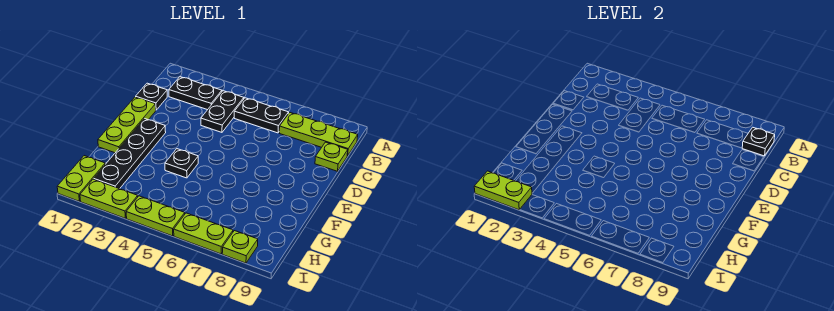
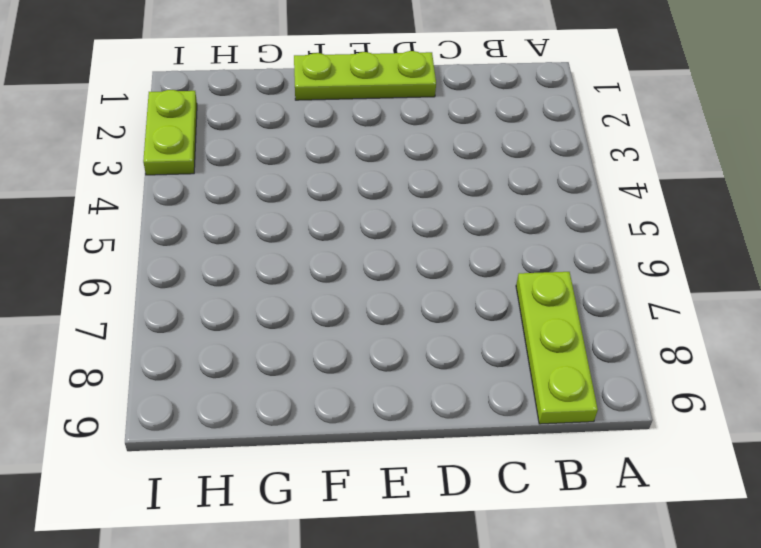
none -> black plate B2:B3 level 1
none -> black plate B4:C4 level 1
none -> black plate B5:B6 level 1

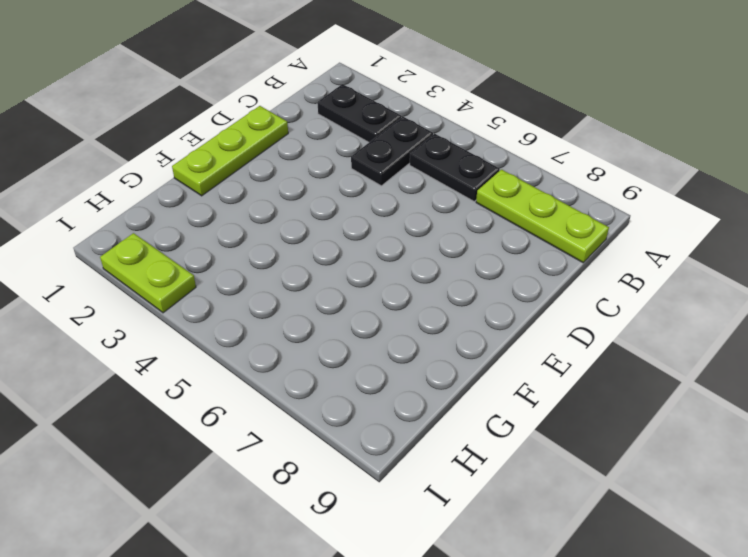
none -> black plate C1 level 1
none -> lime plate C9 level 1
none -> black plate E2:H2 level 1

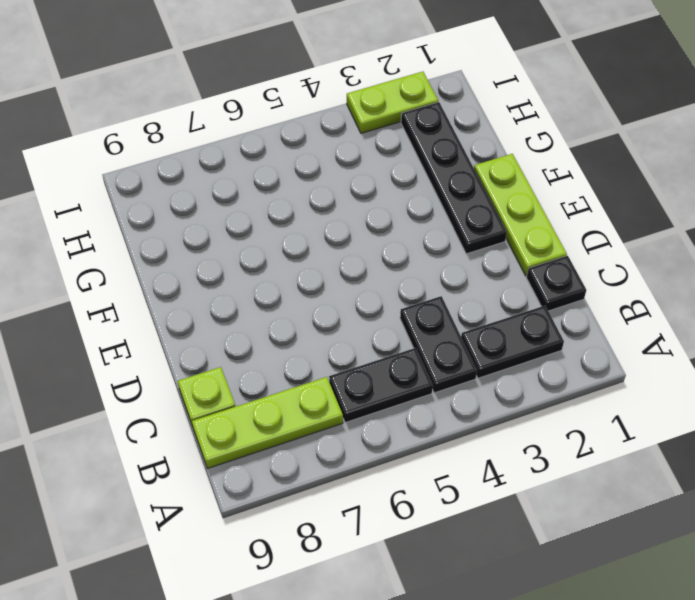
none -> black plate F4 level 1
none -> lime plate H1:I1 level 1
none -> lime plate I4:I5 level 1

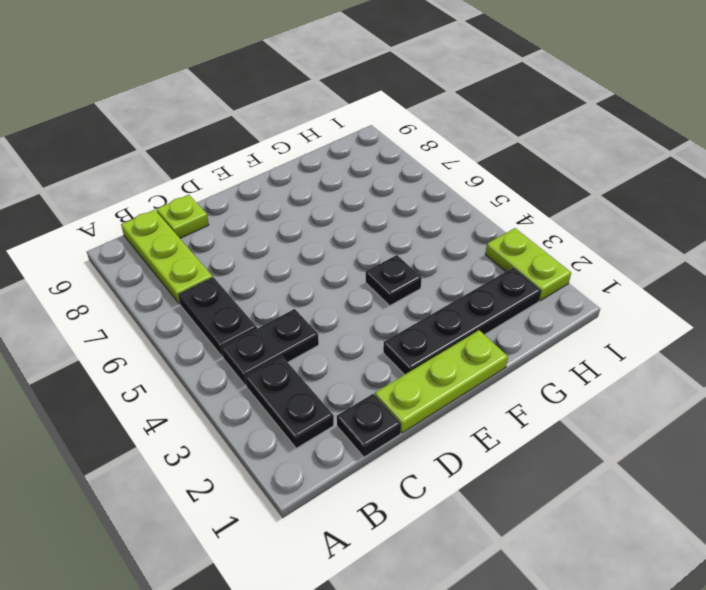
none -> lime plate H1:I1 level 1
none -> lime plate I4:I5 level 1
none -> lime plate I6:I7 level 1

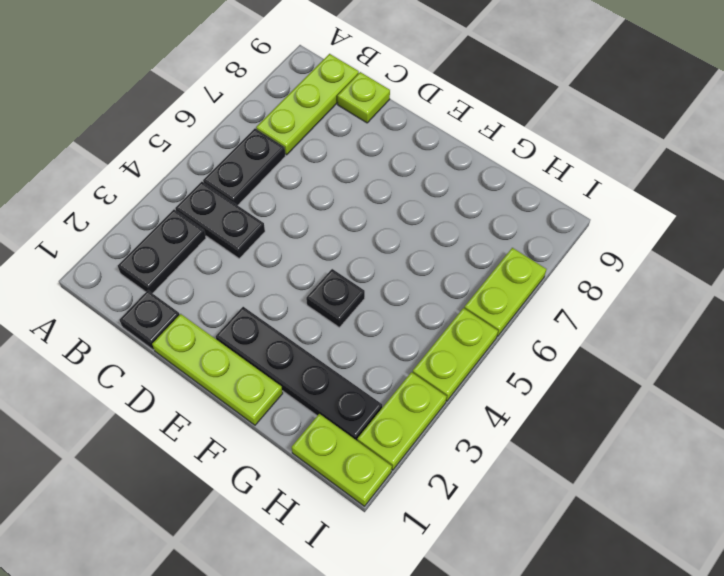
none -> lime plate I8 level 1
none -> black plate B9 level 2
none -> lime plate I1:I2 level 2

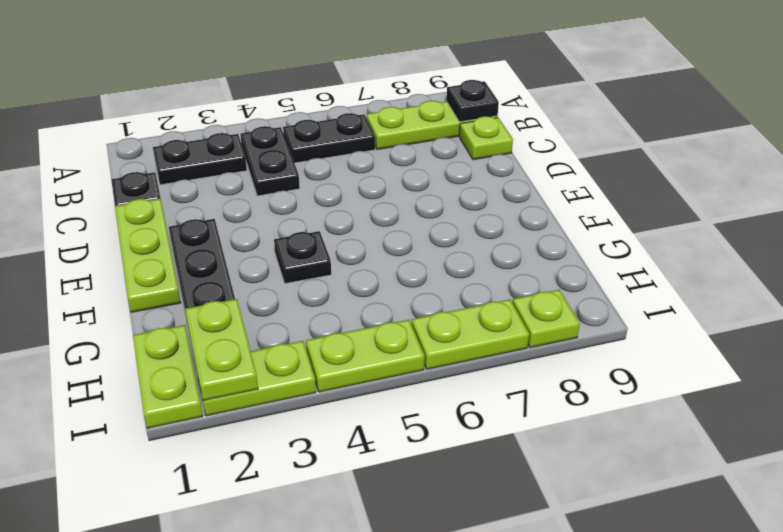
lime plate H2:I2 level 2 -> lime plate I1:I2 level 2

